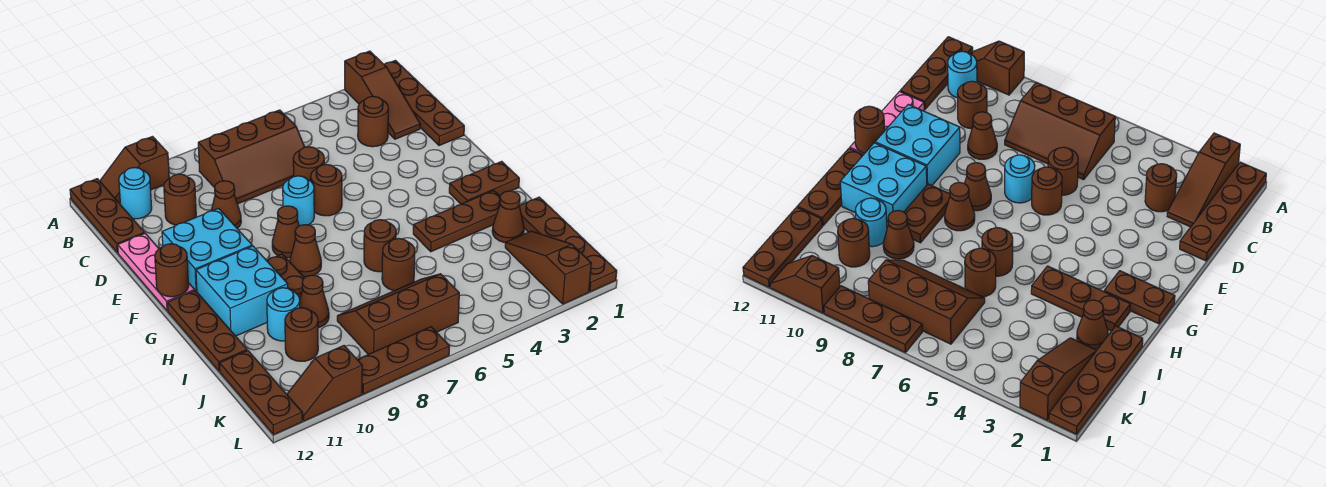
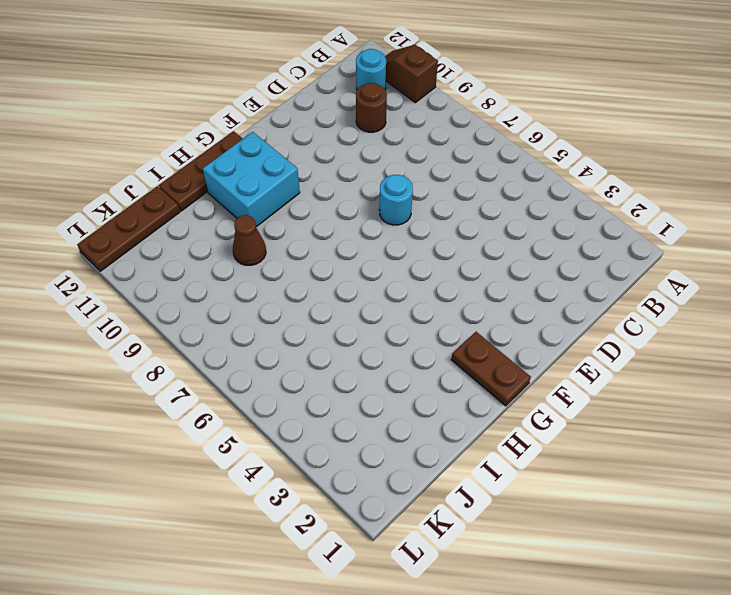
none -> brown plate A1:D1 level 1
none -> brown slope A2:C2 level 1 top A
none -> brown plate A12:C12 level 1
none -> brown slope B6:C8 level 1 top B

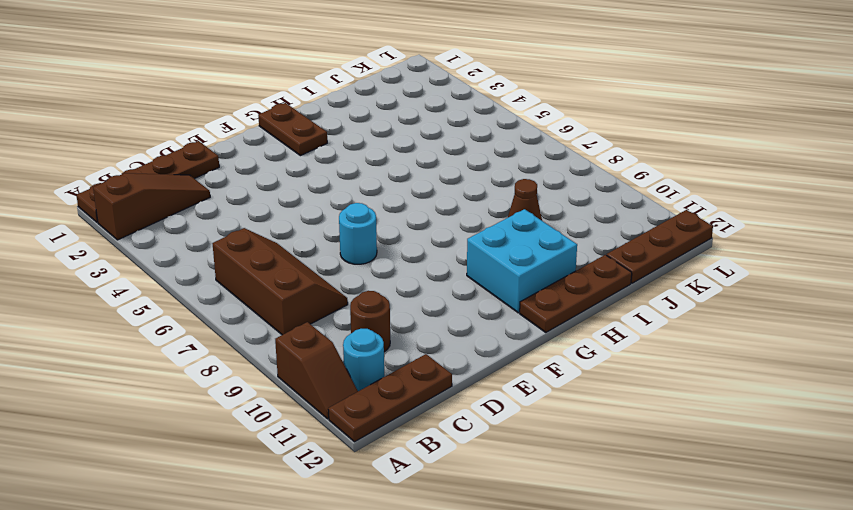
none -> brown round brick C3 level 1
none -> brown round brick D6 level 1
none -> brown cone D9 level 1
none -> pink plate D12:F12 level 1

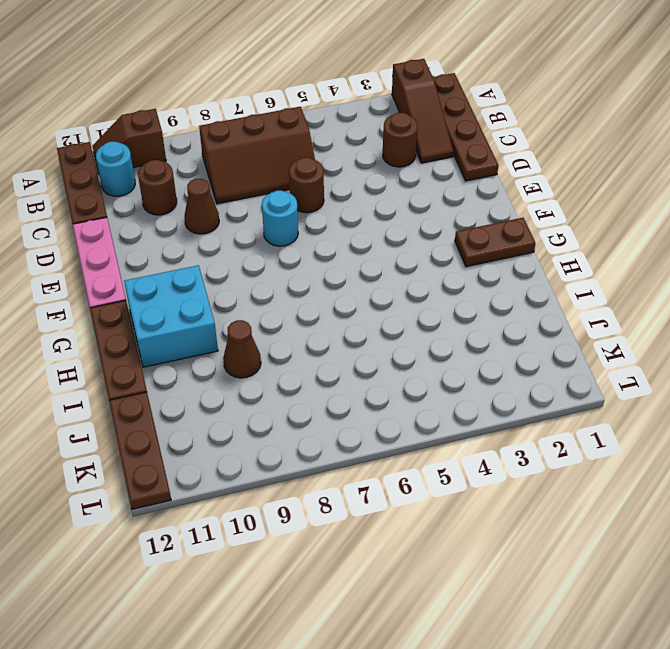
none -> brown round brick E6 level 1
none -> cyan brick E10:F11 level 1
none -> brown cone F8 level 1
none -> brown cone G8 level 1

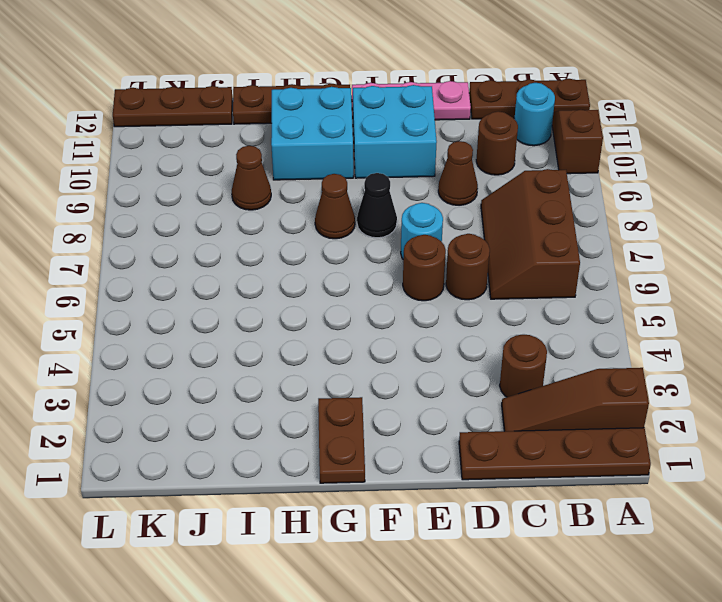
black cone F8 level 1 -> brown cone F8 level 1
none -> brown plate G9:H9 level 1
none -> brown plate H2:H4 level 1
none -> brown round brick H6 level 1
none -> brown plate I1:L1 level 1

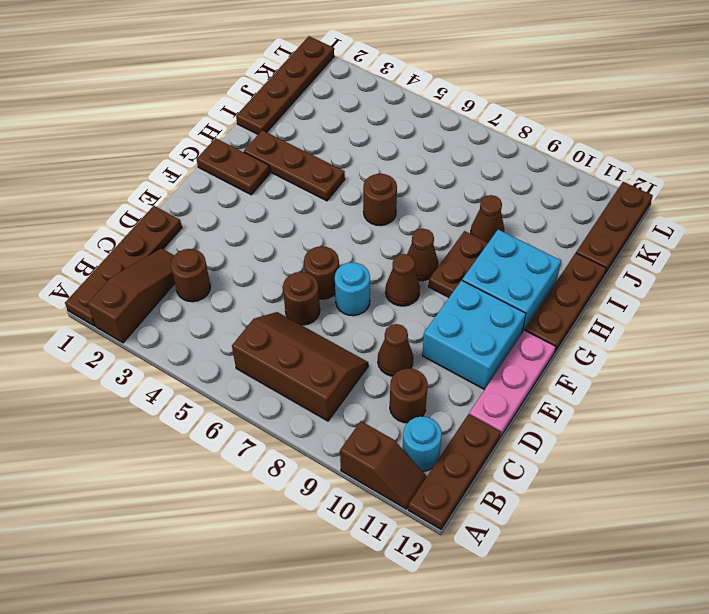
none -> brown cone I2 level 1
none -> brown round brick I6 level 1
none -> cyan round brick I10 level 1
none -> brown slope J2:L2 level 1 top L

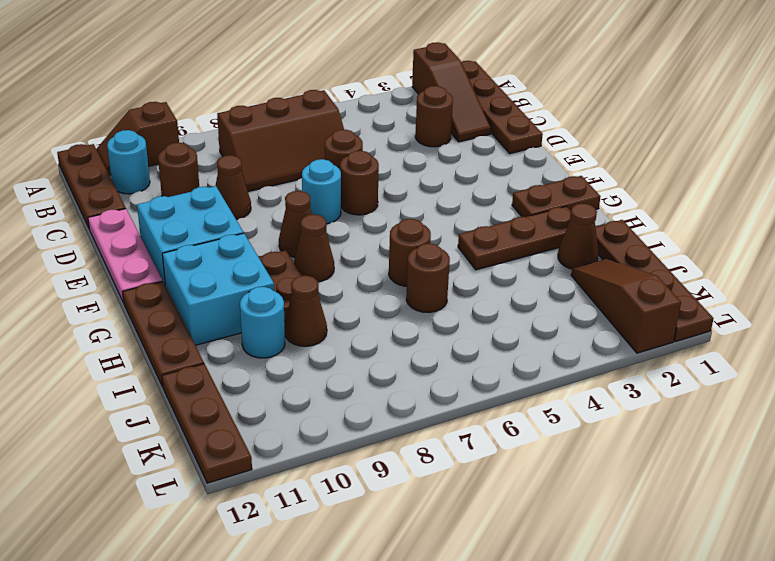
none -> brown slope J6:K8 level 1 top K
none -> brown round brick J10 level 1
none -> brown plate L7:L9 level 1
none -> brown slope L10:L11 level 1 top 10

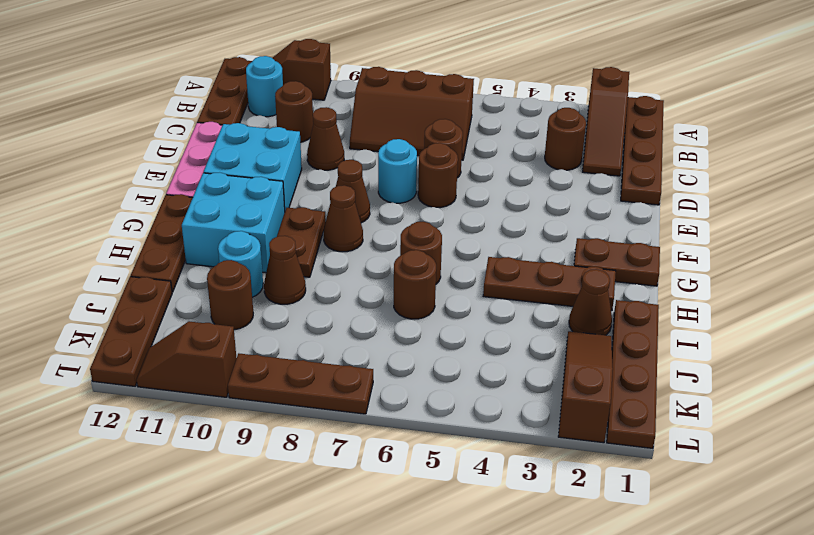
none -> brown slope J6:K8 level 1 top K
none -> brown round brick F12 level 2

